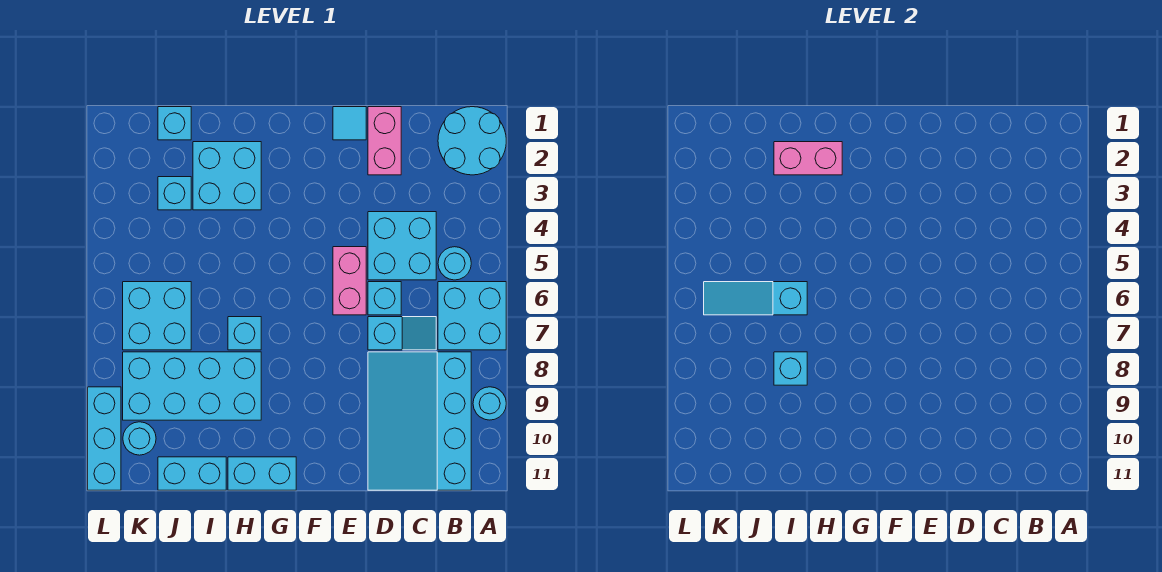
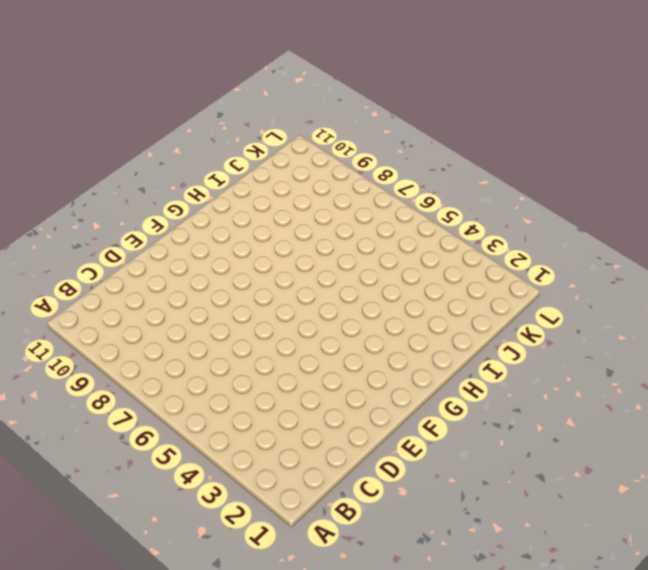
none -> cyan round brick A1:B2 level 1
none -> cyan brick A6:B7 level 1
none -> cyan round brick A9 level 1

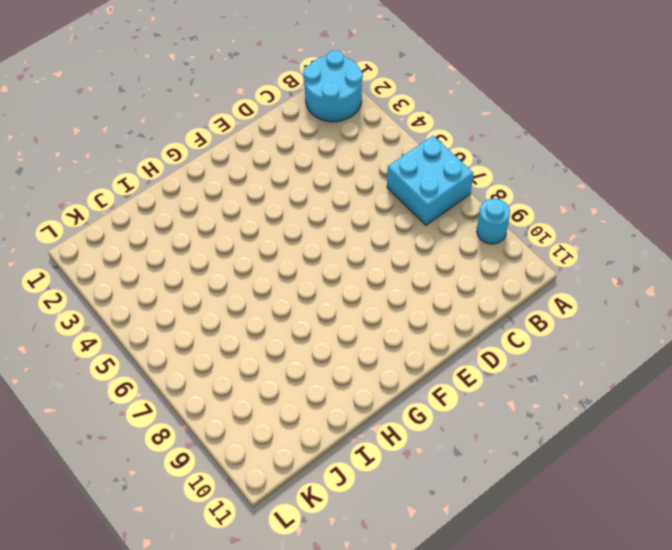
none -> cyan round brick B5 level 1
none -> cyan slope B8:D11 level 1 top B
none -> cyan brick C4:D5 level 1

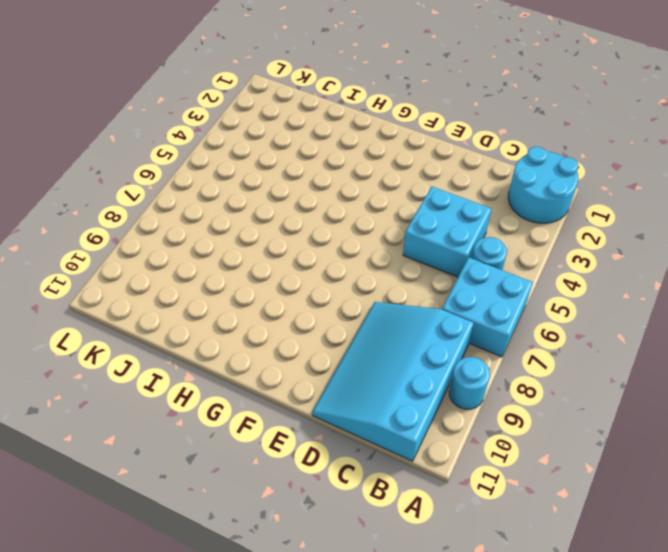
none -> cyan slope C7:D7 level 1 top D
none -> pink brick D1:D2 level 1
none -> cyan brick D6 level 1

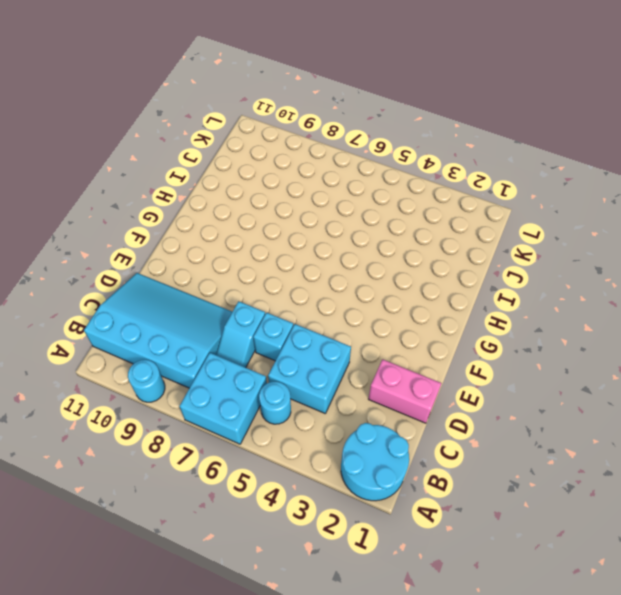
none -> cyan tile E1 level 1
none -> pink brick E5:E6 level 1
none -> cyan brick G11:H11 level 1

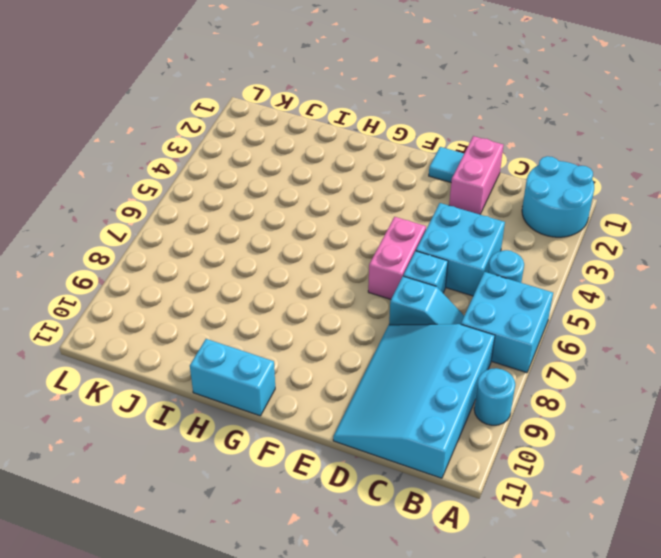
none -> cyan brick H2:I3 level 1
none -> cyan brick H7 level 1
none -> cyan brick H8:K9 level 1

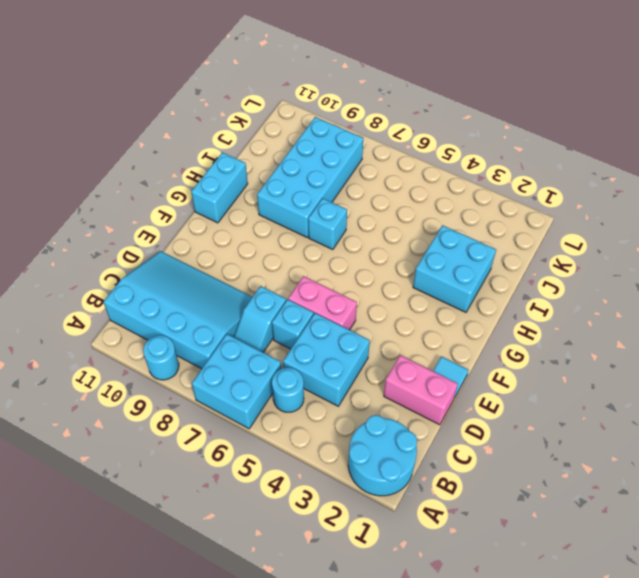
none -> cyan brick I11:J11 level 1
none -> cyan brick J1 level 1
none -> cyan brick J3 level 1

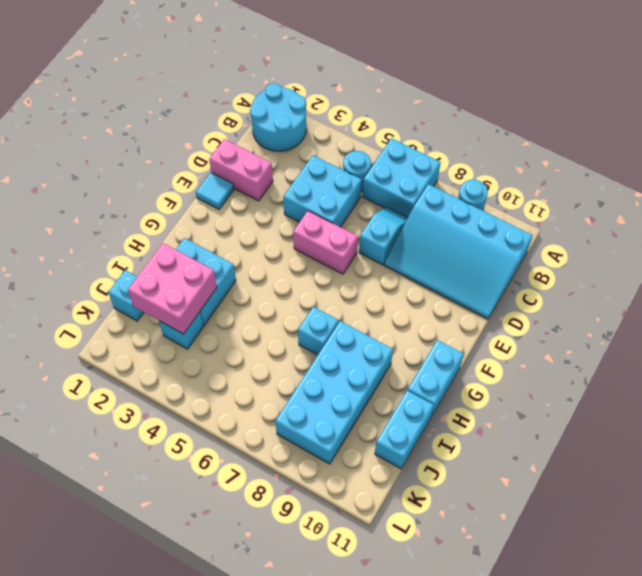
pink brick I2:J3 level 2 -> pink brick H2:I2 level 2
none -> cyan brick D6 level 1
none -> cyan brick J6:K7 level 1
none -> cyan round brick K10 level 1

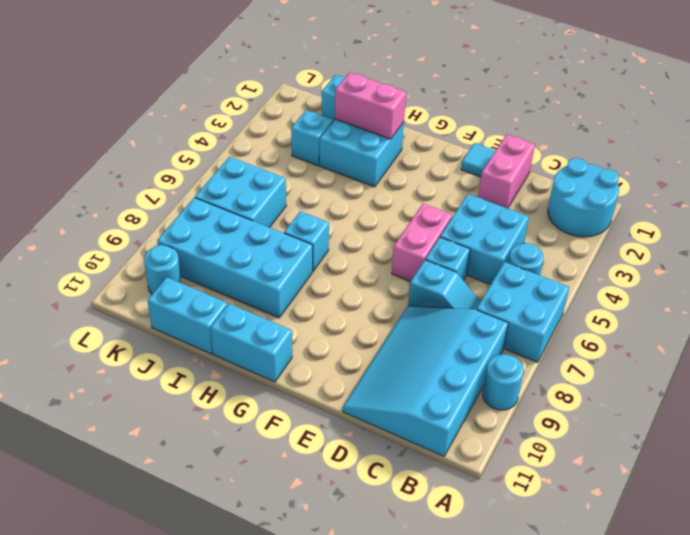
none -> cyan brick L9:L11 level 1
none -> cyan slope I6:K6 level 2 top I
none -> cyan brick I8 level 2

